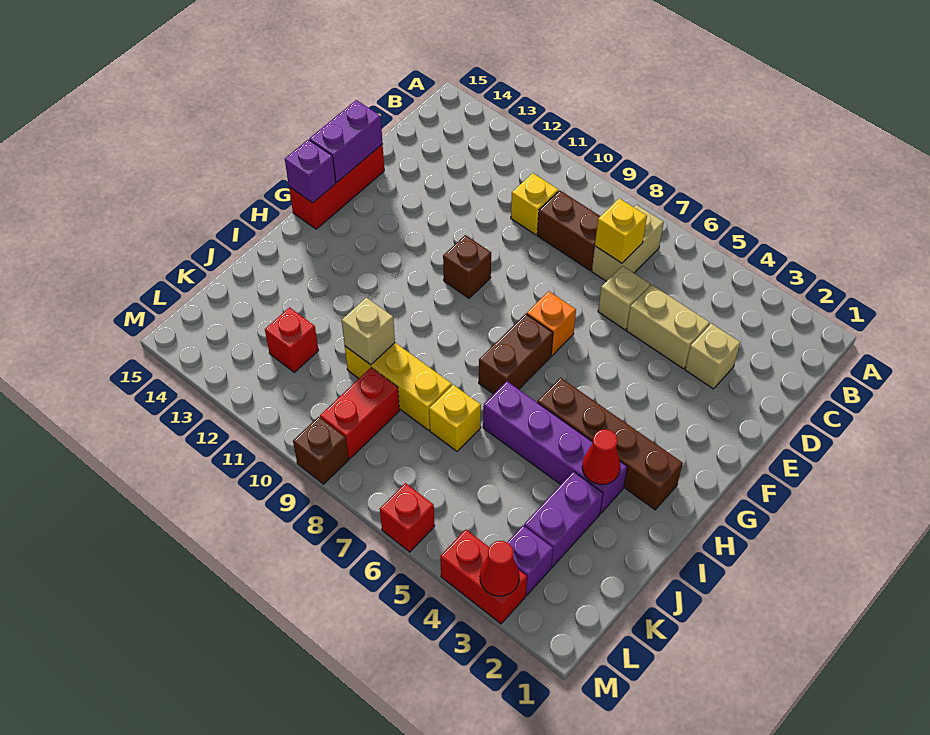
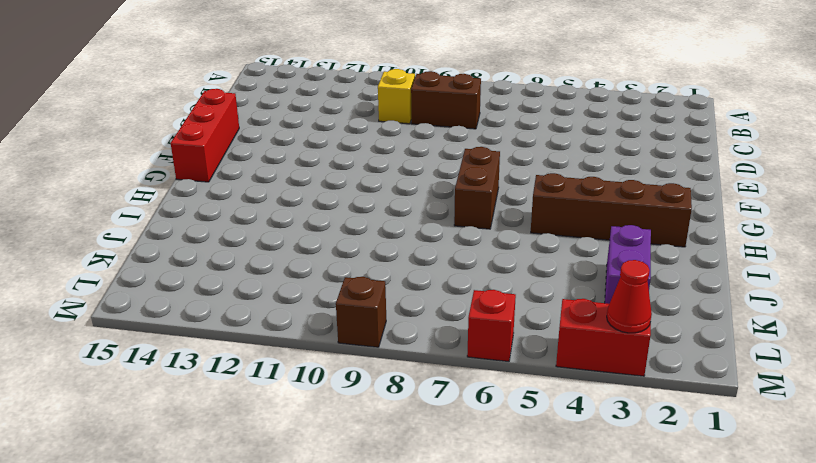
none -> tan brick B7:C7 level 1
none -> tan brick D3 level 1
none -> tan brick D4:D5 level 1

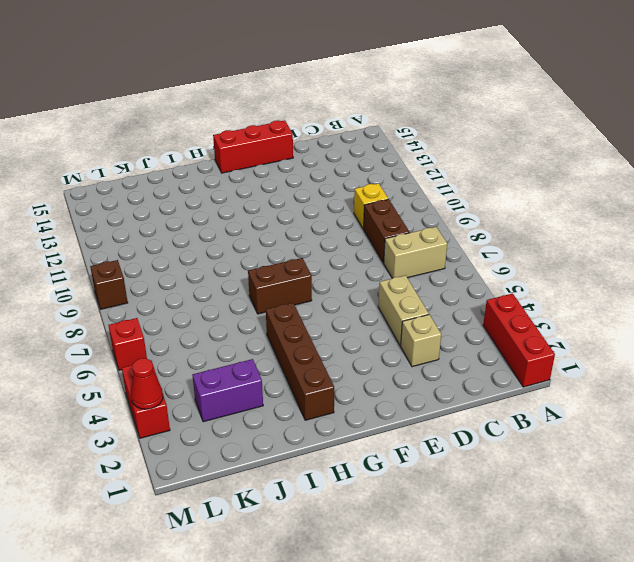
red brick A1:A3 level 1 -> none
none -> tan brick D6 level 1
none -> orange brick F7 level 1
none -> brown brick F10 level 1

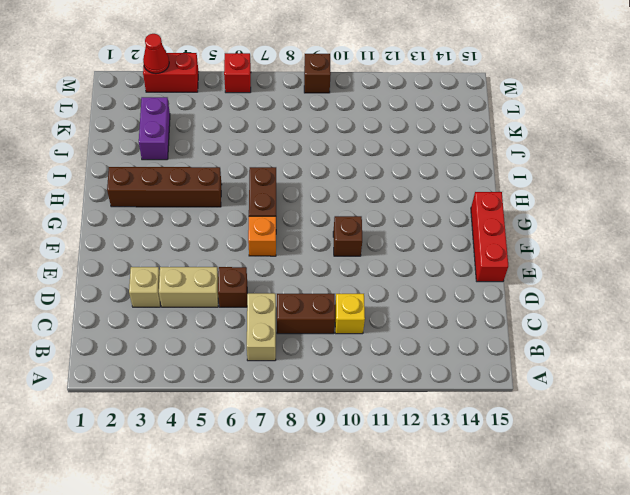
brown brick D6 level 1 -> tan brick D6 level 1
none -> purple brick I3:I6 level 1
none -> yellow brick J7 level 1
none -> yellow brick J8:J10 level 1

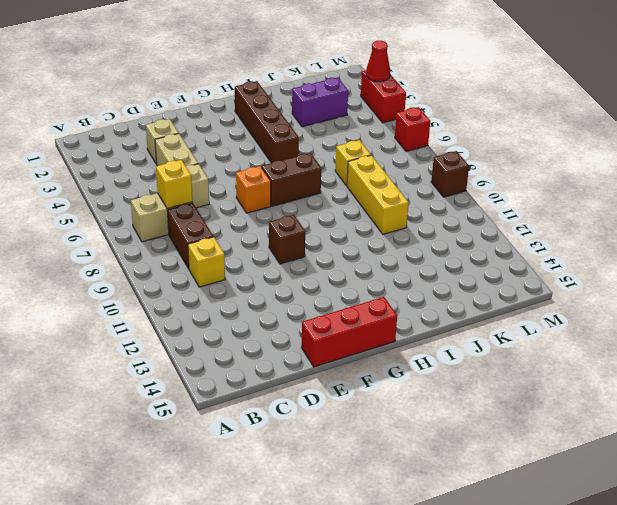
none -> purple brick I3:I6 level 1
none -> red brick K9:L9 level 1
none -> red brick K12 level 1

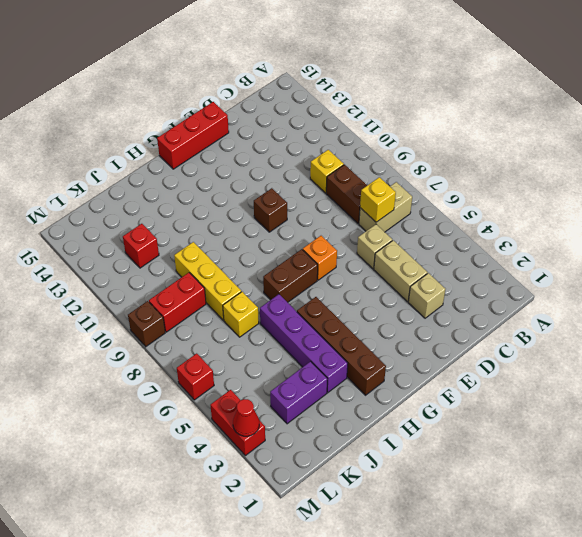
none -> purple brick L3 level 1
none -> purple brick E15:F15 level 2
none -> purple brick G15 level 2

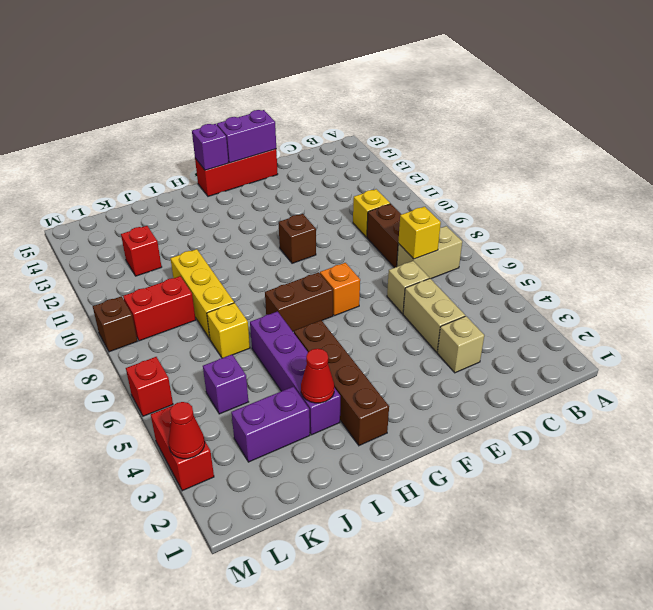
purple brick K5 level 1 -> purple brick L3 level 1
none -> tan brick J10 level 2

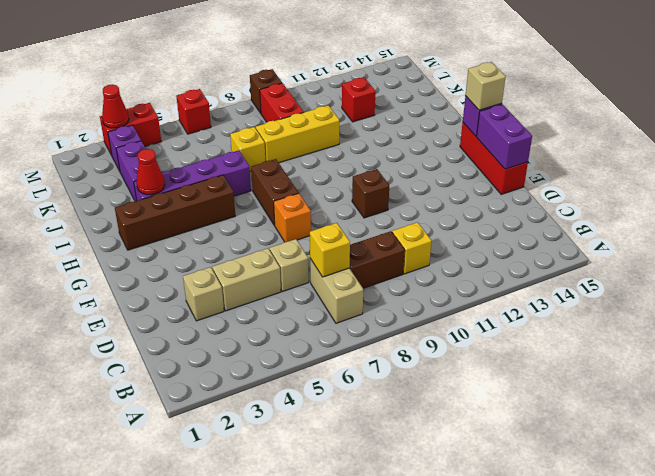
tan brick G15 level 3 -> tan brick J10 level 2

